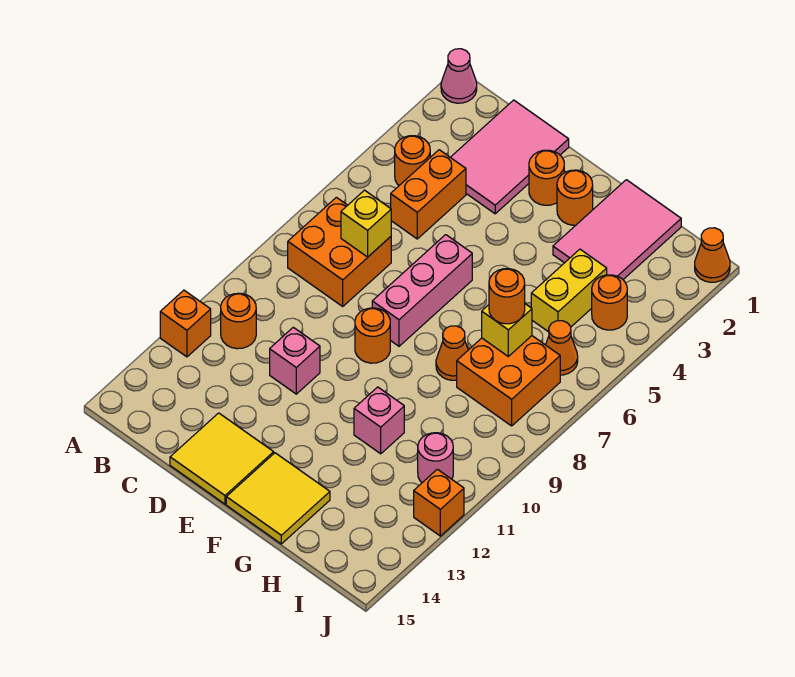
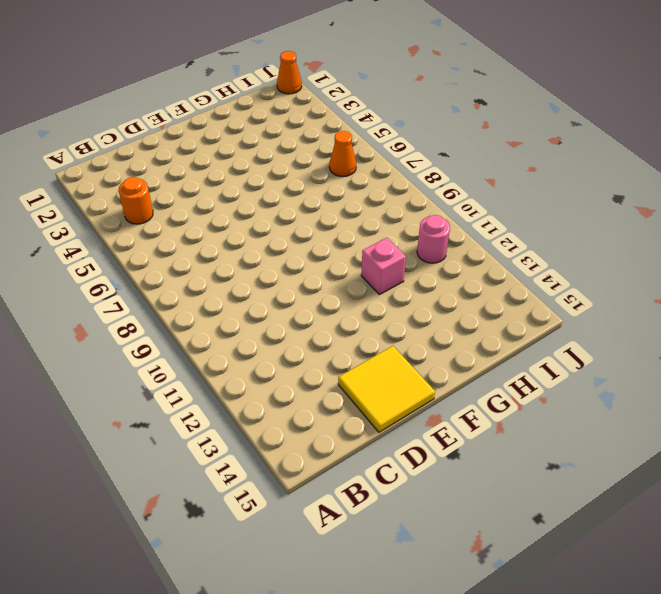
none -> pink cone A1 level 1
none -> orange brick A12 level 1
none -> orange brick B7:C8 level 1

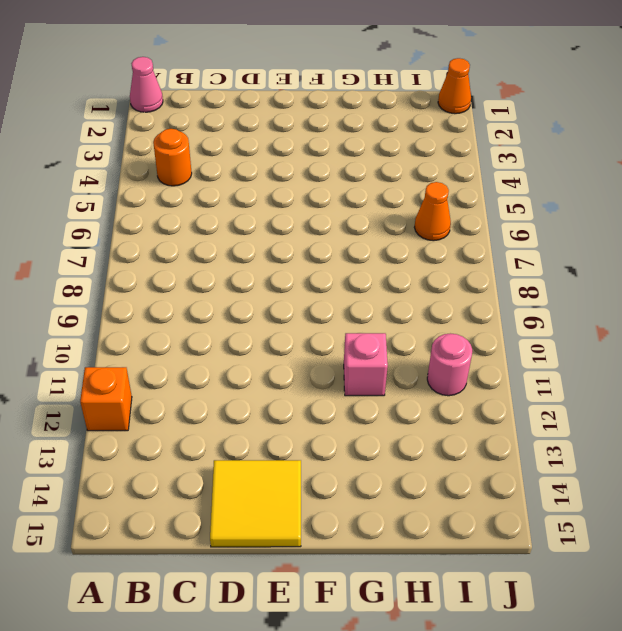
none -> orange brick B7:C8 level 1
none -> orange round brick B11 level 1
none -> pink tile C1:D3 level 1

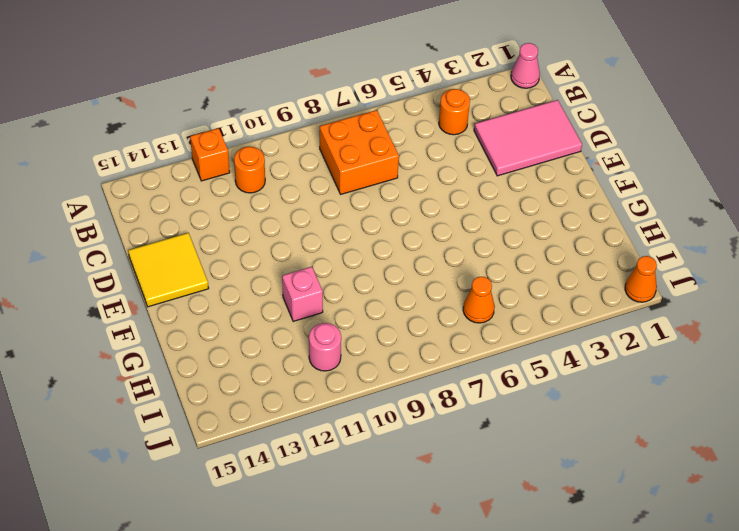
none -> orange brick C4:C5 level 1
none -> pink brick D11 level 1
none -> orange round brick E2 level 1

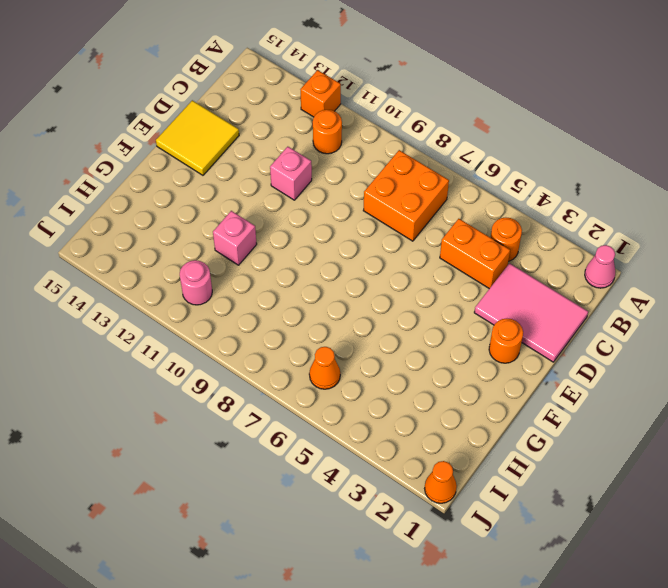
none -> pink brick E6:E8 level 1
none -> orange round brick E9 level 1
none -> orange round brick F2 level 1

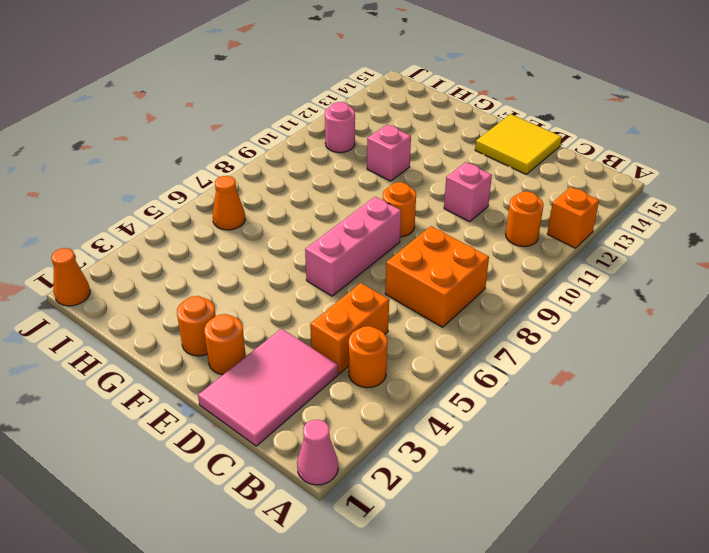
none -> yellow tile F14:G15 level 1
none -> pink tile G1:H3 level 1
none -> orange cone G8 level 1

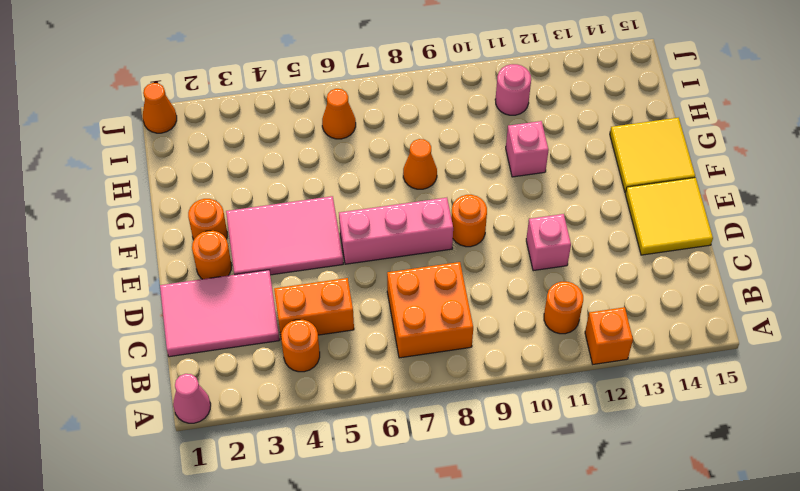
pink tile E3:F5 level 1 -> pink tile G1:H3 level 1
none -> yellow brick H4:H5 level 1
none -> orange brick H7:I8 level 1
none -> orange round brick I4 level 1

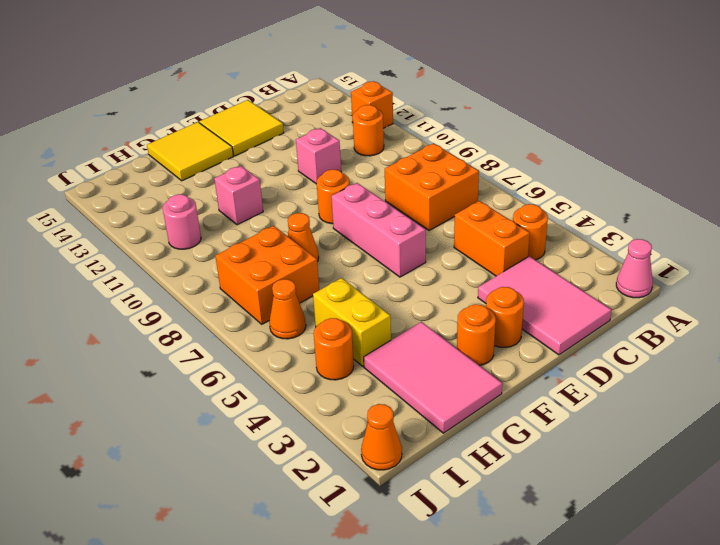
none -> orange brick J12 level 1
none -> yellow brick C7 level 2
none -> yellow brick H7 level 2

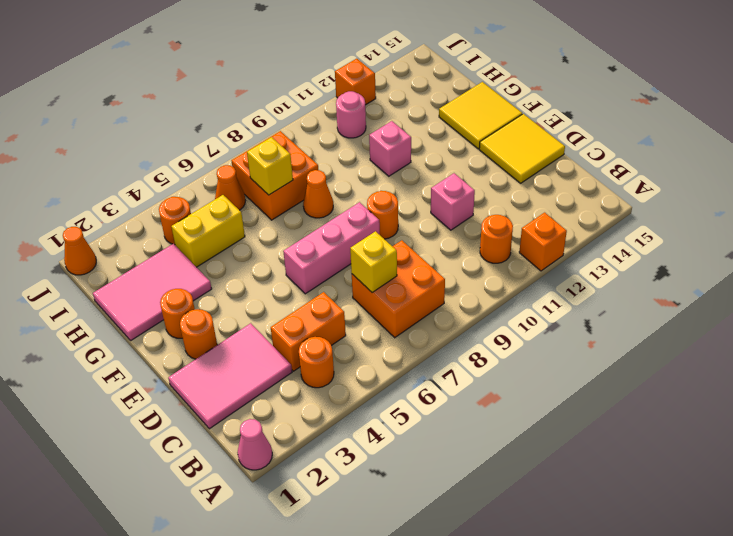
none -> orange round brick H7 level 3

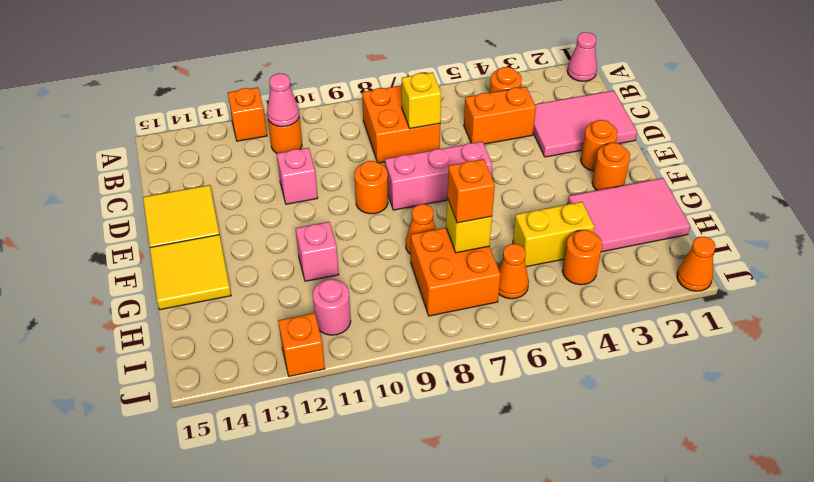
pink cone B11 level 2 -> none
orange brick H7 level 3 -> orange round brick H7 level 3

